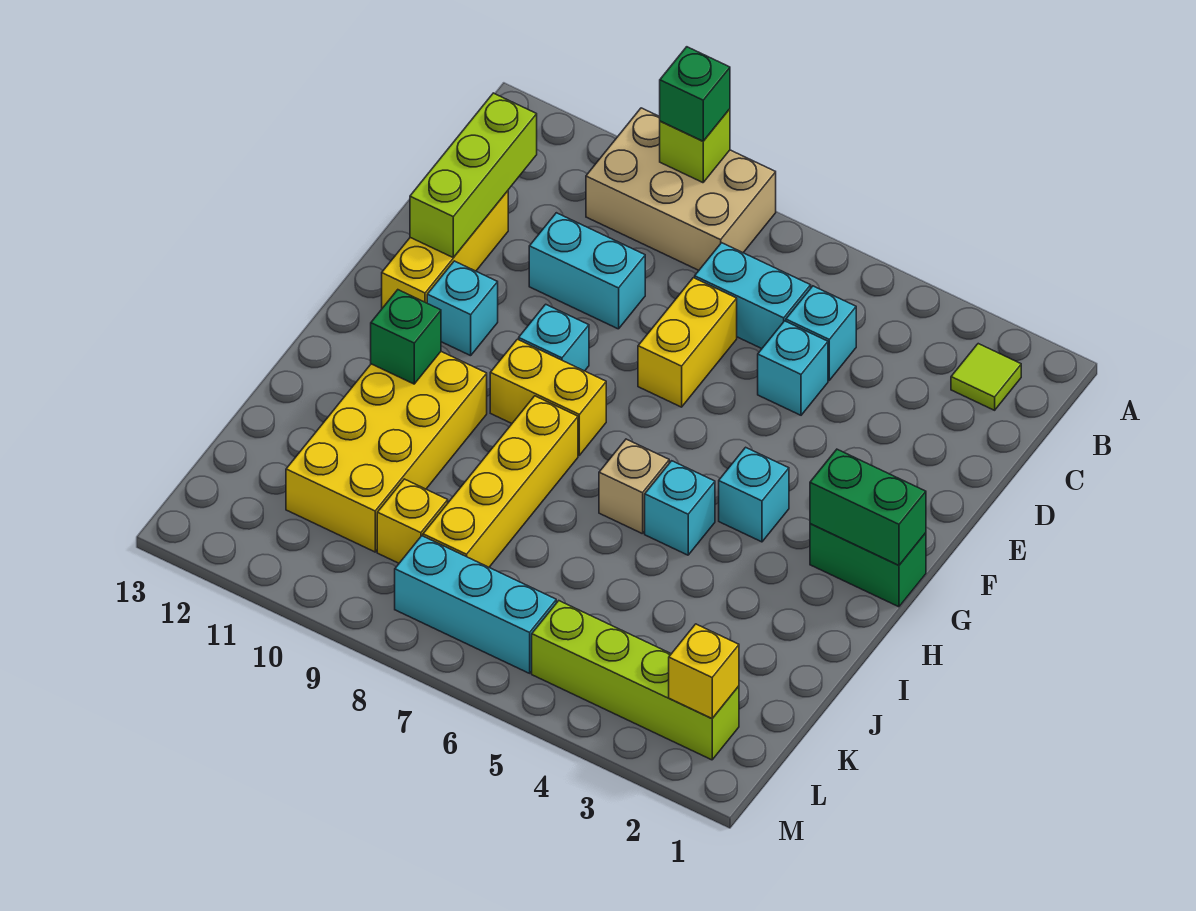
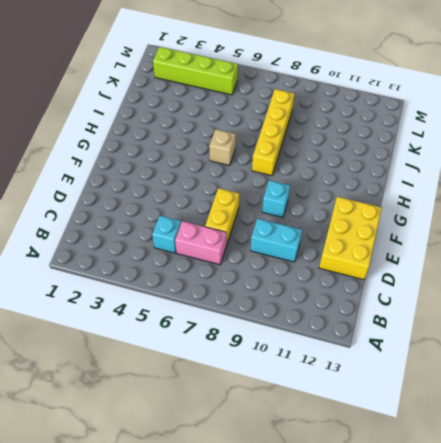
pink brick C6:C7 level 1 -> cyan brick C6:C7 level 1
yellow brick D12:F13 level 1 -> yellow brick D12:F12 level 1
none -> tan brick A8:B10 level 1
none -> lime tile B2 level 1
none -> cyan brick D5 level 1

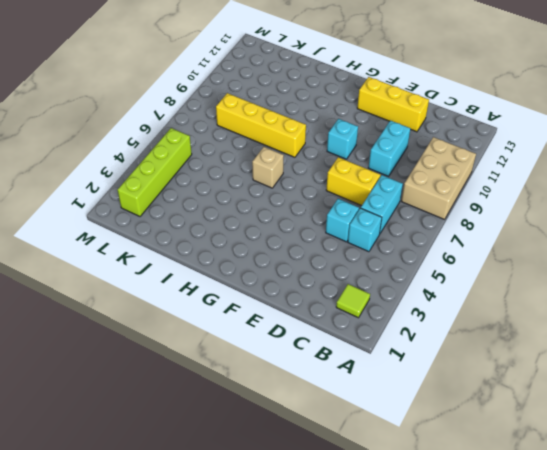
none -> cyan brick F11 level 1
none -> green brick G1:G2 level 1
none -> cyan brick G4 level 1

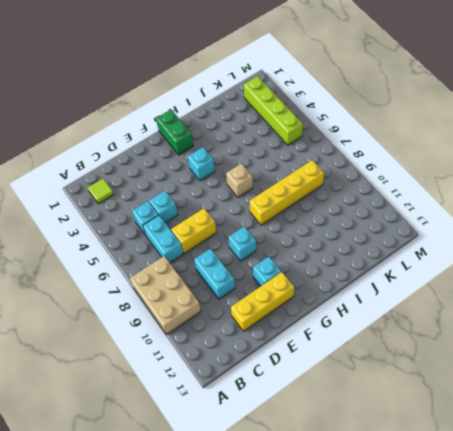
none -> yellow brick G8:G9 level 1
none -> cyan brick H5 level 1
none -> yellow brick H10:K11 level 1

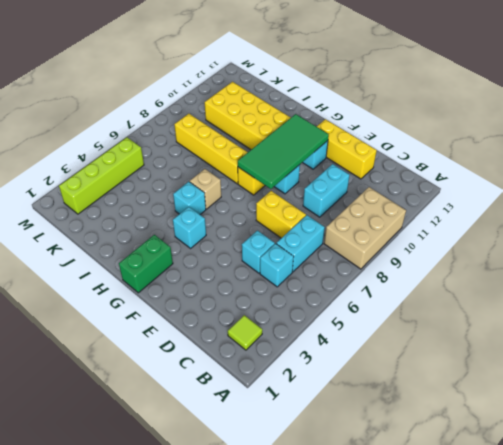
green tile F8:G11 level 2 -> none
none -> yellow brick K9 level 1
none -> cyan brick L6:L8 level 1
none -> lime brick A9 level 2

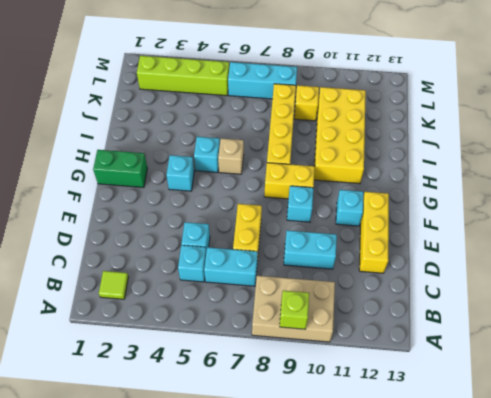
none -> lime brick C12:E12 level 2
none -> green brick G1:G2 level 2
none -> green brick H11 level 2

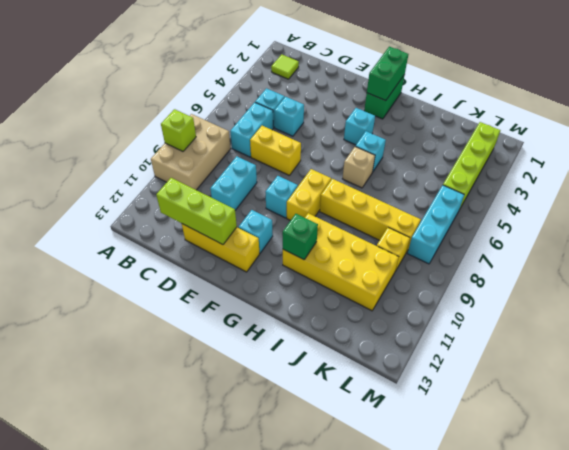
none -> yellow brick L2 level 2
none -> green brick A9 level 3

